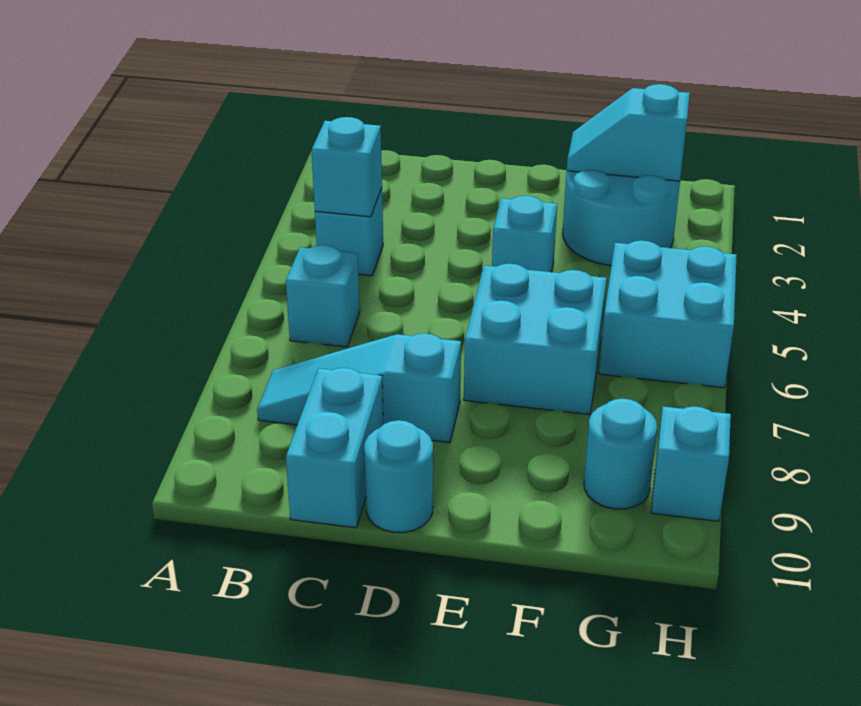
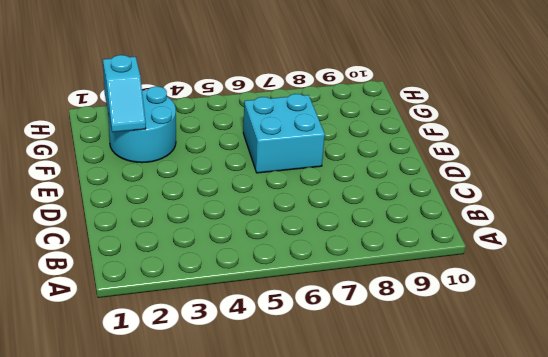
none -> cyan brick B4 level 1
none -> cyan brick B6 level 1
none -> cyan slope B8:D8 level 1 top D

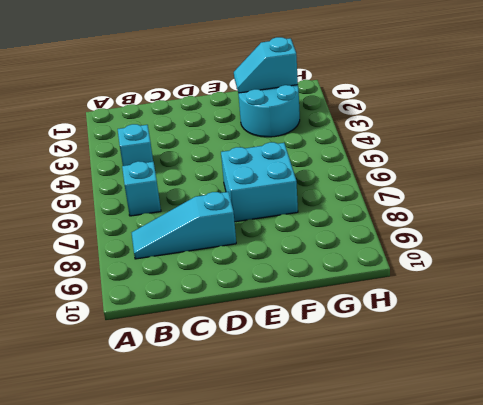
none -> cyan brick C9:C10 level 1
none -> cyan round brick D10 level 1
none -> cyan brick E4 level 1

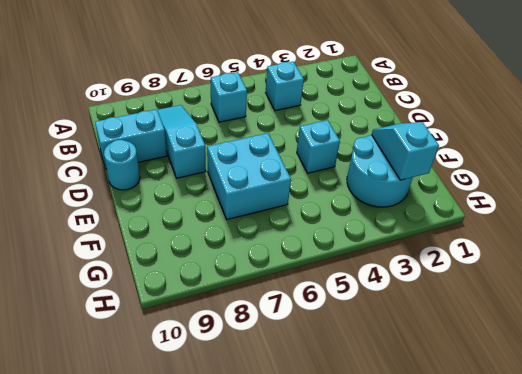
none -> cyan brick G5:H6 level 1
none -> cyan round brick G9 level 1
none -> cyan brick H9 level 1

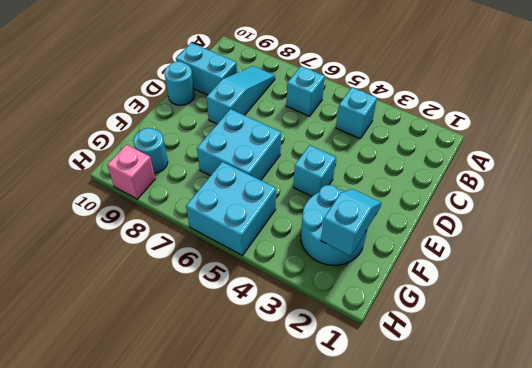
pink brick H9 level 1 -> cyan brick H9 level 1
none -> cyan brick B4 level 2

